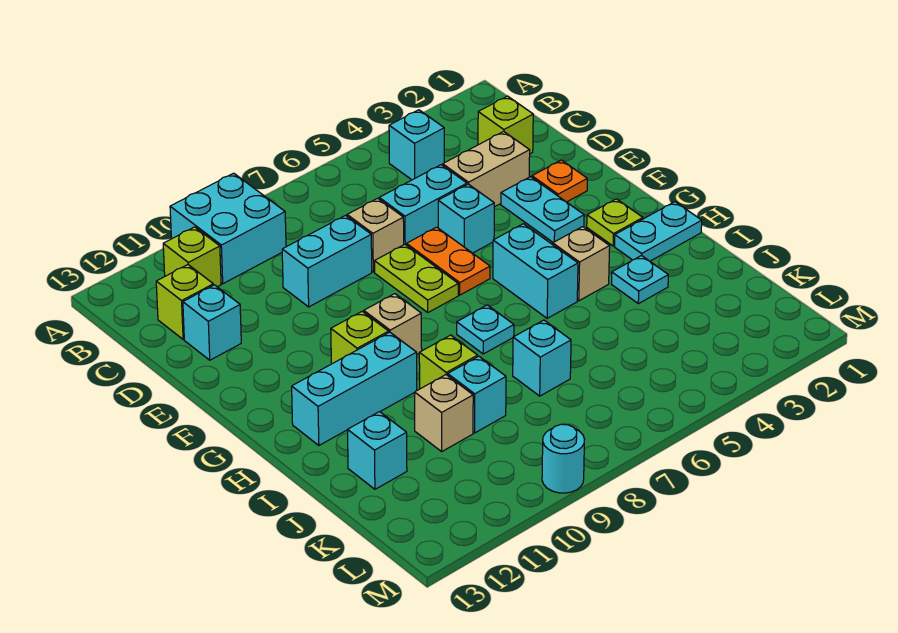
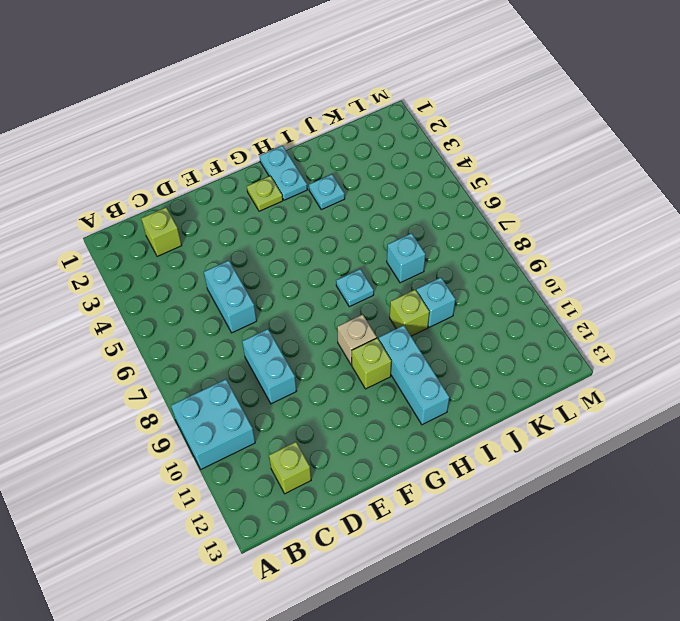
none -> cyan brick B4 level 1
none -> lime brick B11 level 1
none -> tan brick D3:D4 level 1
none -> tan brick D7 level 1

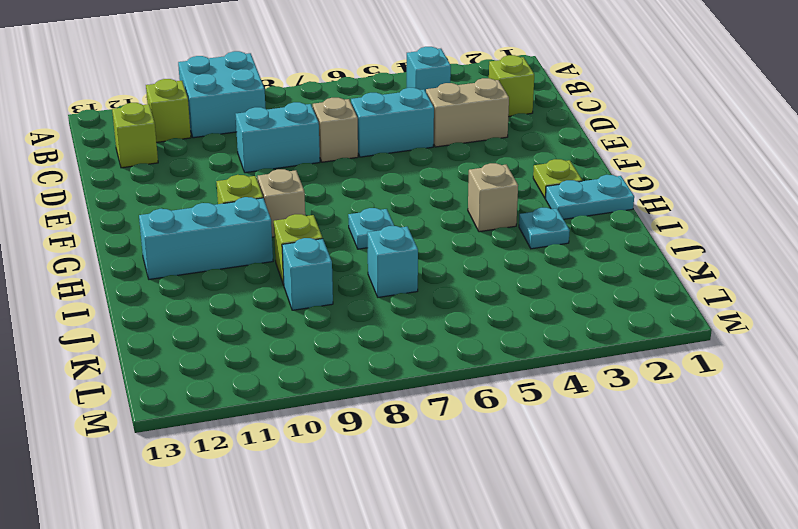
none -> cyan brick D12 level 1
none -> orange plate E2 level 1
none -> cyan plate E3:F3 level 1
none -> cyan brick E5 level 1

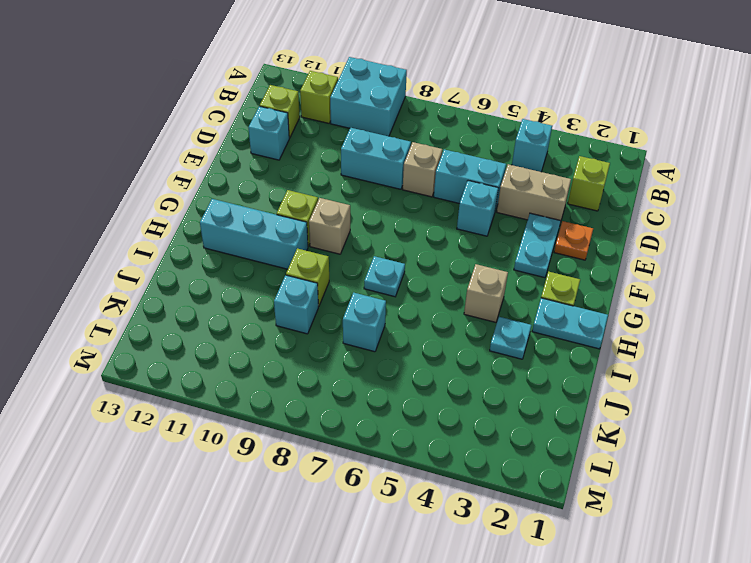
none -> orange plate E6:F6 level 1
none -> lime plate E7:F7 level 1
none -> cyan brick G5:H5 level 1
none -> tan brick J10 level 1

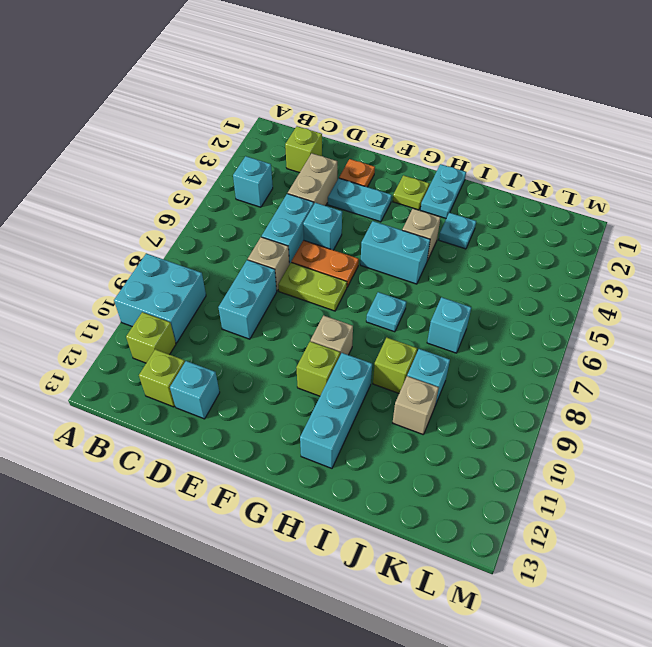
none -> cyan brick J12 level 1
none -> cyan round brick M9 level 1

